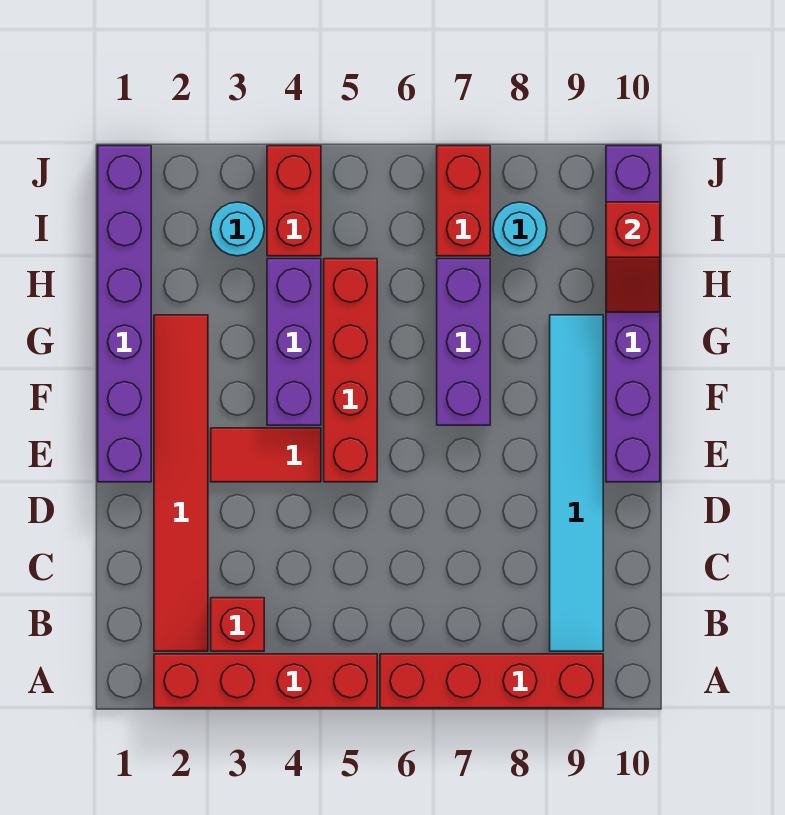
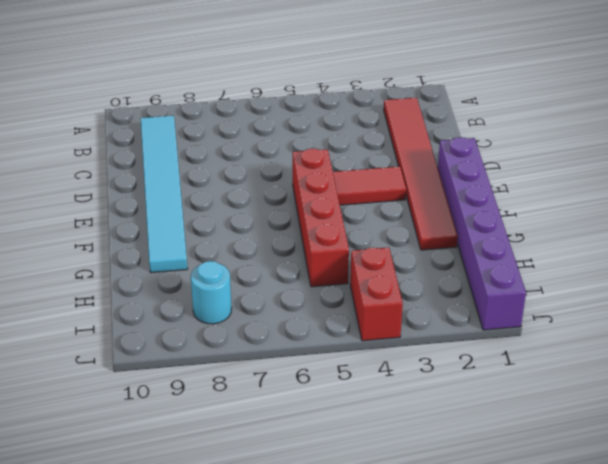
none -> red brick A2:A5 level 1
none -> red brick A6:A9 level 1
none -> red brick B3 level 1

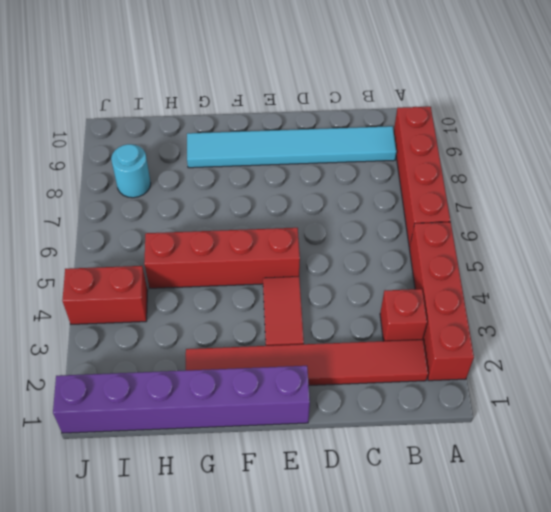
none -> purple brick E10:J10 level 1
none -> purple brick F4:H4 level 1
none -> purple brick F7:H7 level 1

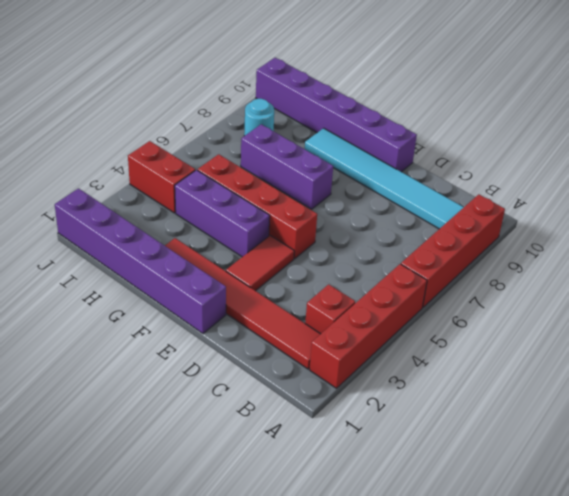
none -> cyan round brick I3 level 1
none -> red brick I7:J7 level 1
none -> red slope H10:I10 level 2 top I

